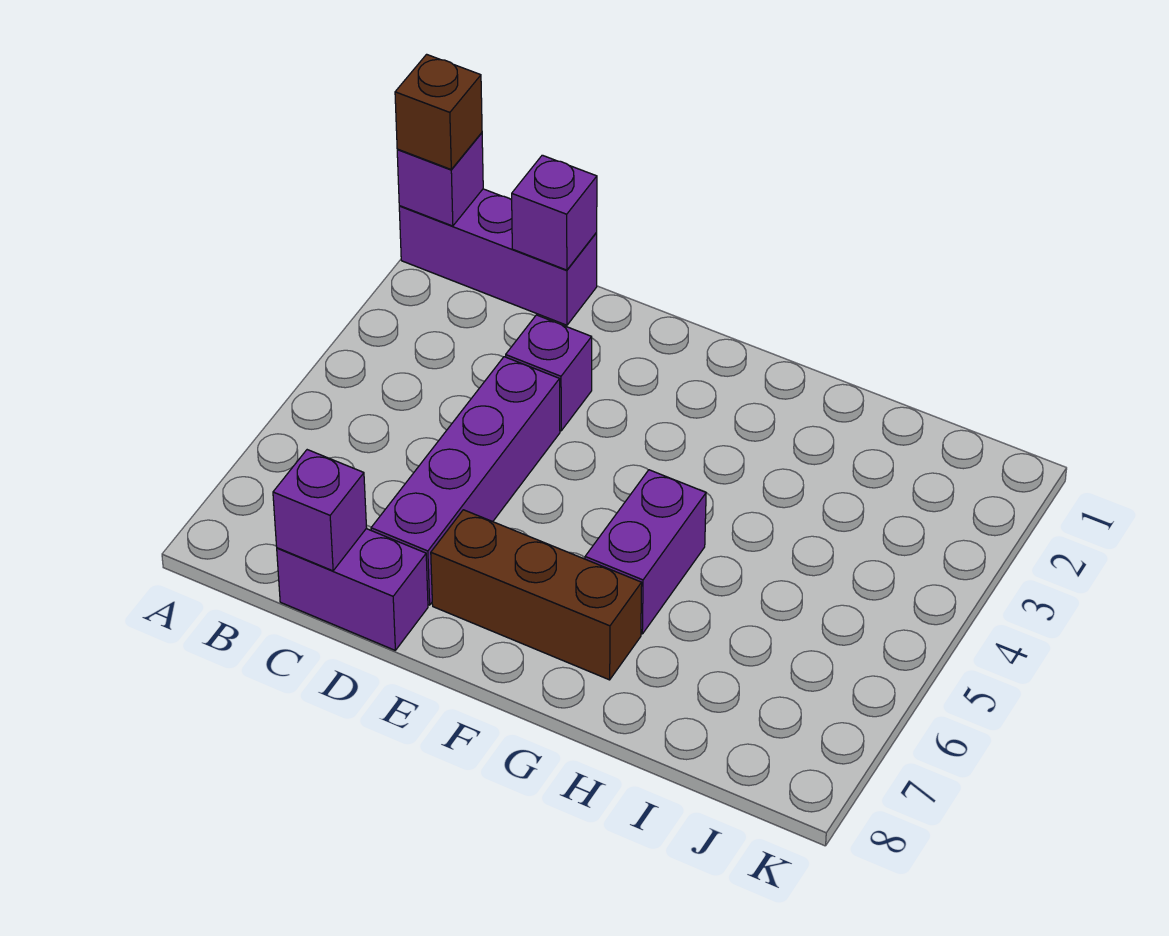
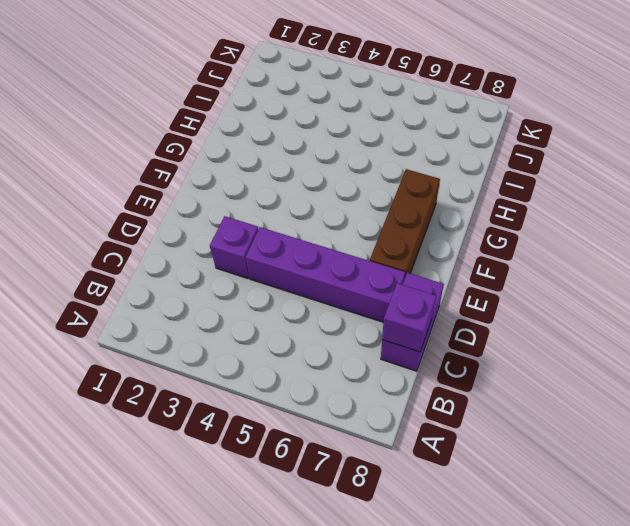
none -> purple brick A1:C1 level 1
none -> purple brick G5:G6 level 1

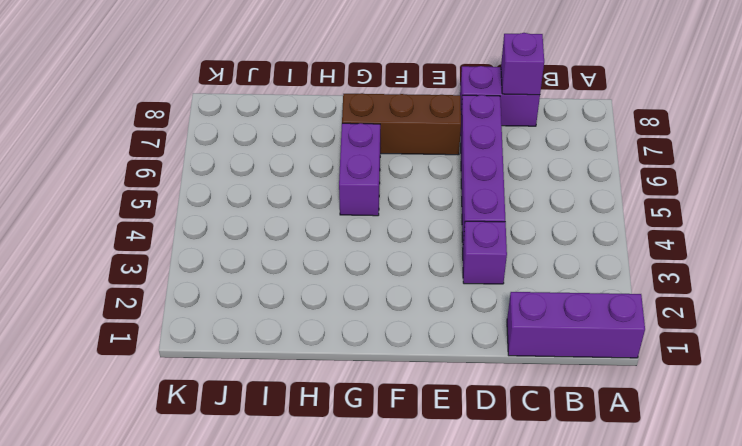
none -> purple brick A1 level 2
none -> purple brick C1 level 2

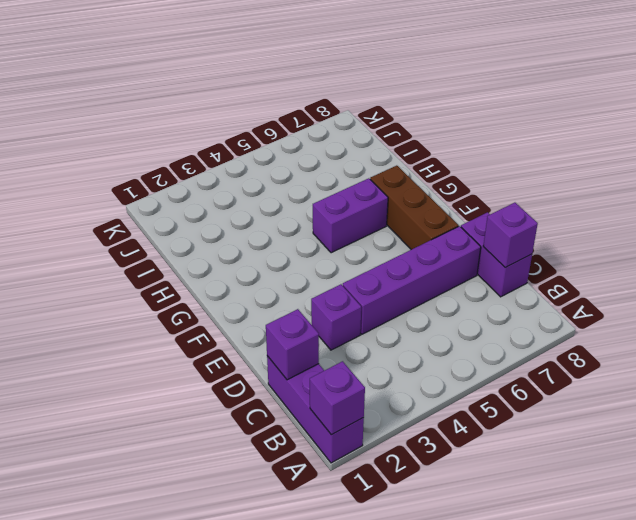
none -> brown brick A1 level 3

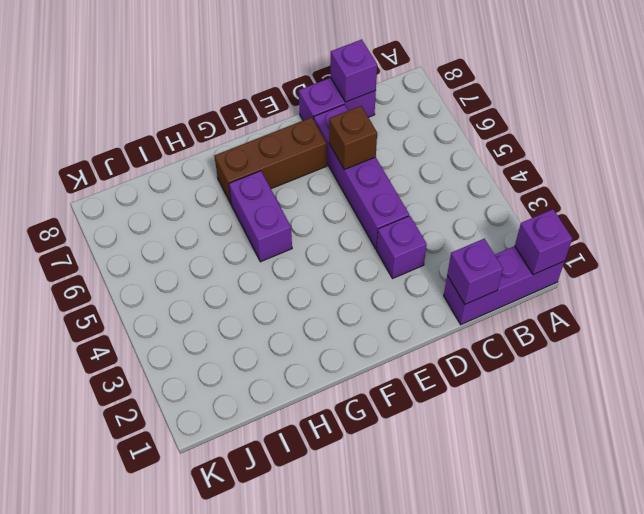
brown brick D6 level 2 -> brown brick A1 level 3

